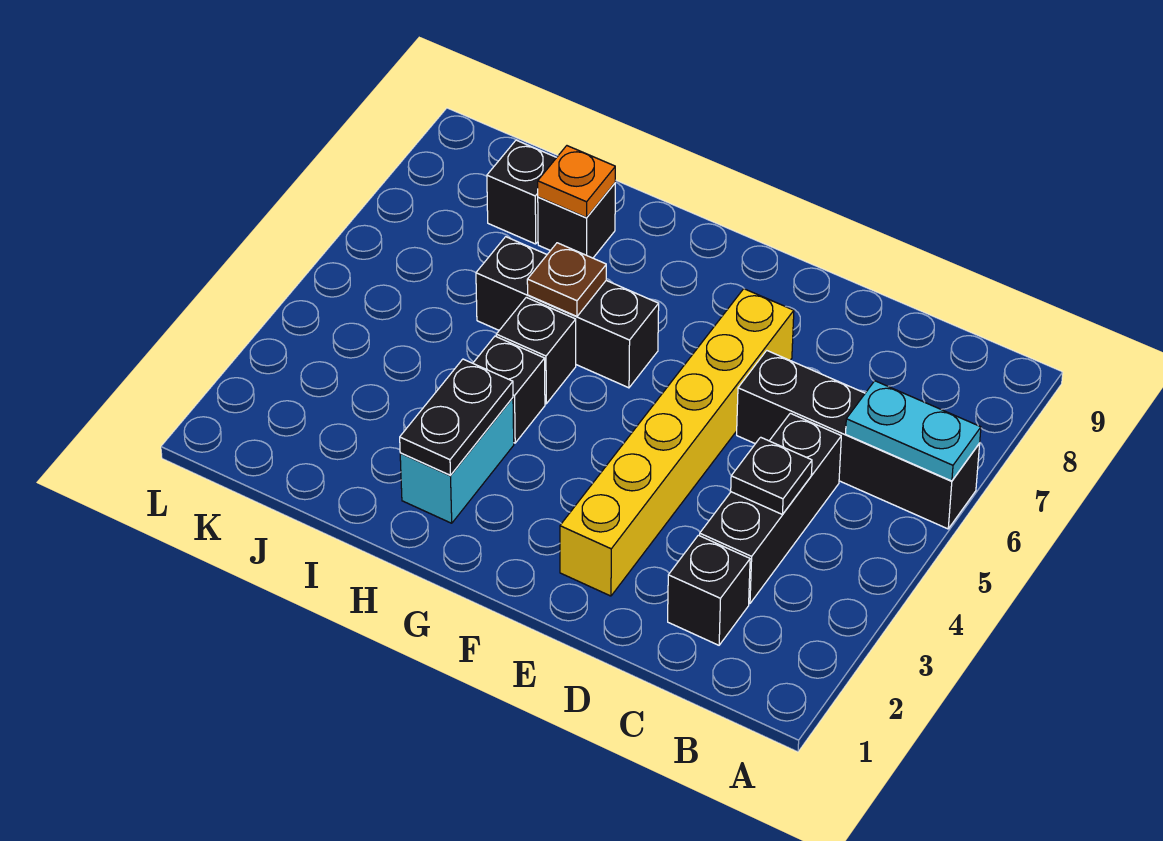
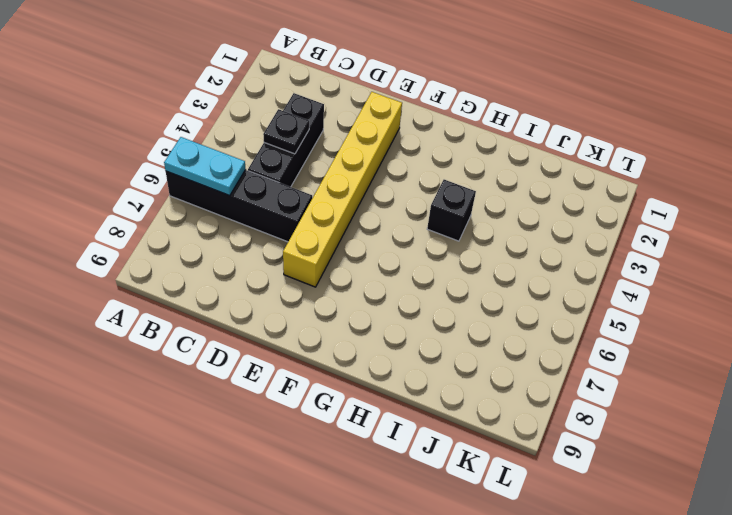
none -> black brick C2 level 1
none -> black brick G6:I6 level 1
none -> cyan brick H2:H3 level 1

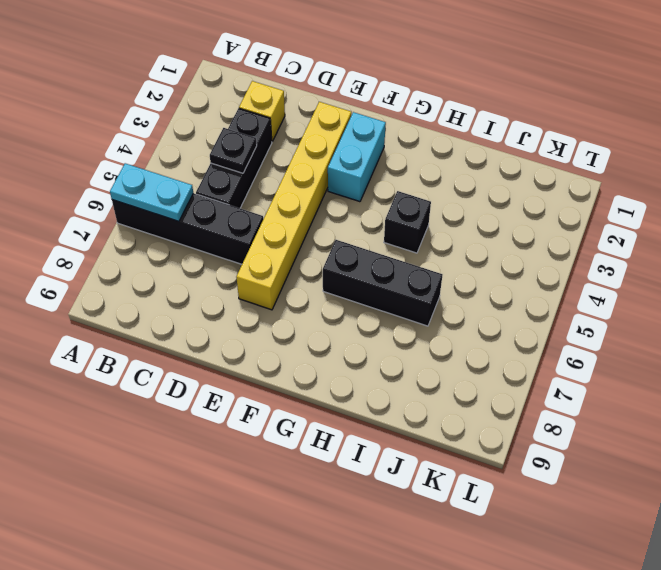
yellow brick C2 level 1 -> black brick C2 level 1
cyan brick F2:F3 level 1 -> cyan brick H2:H3 level 1
none -> black brick H5 level 1
none -> black brick I8 level 1
none -> black brick J8 level 1

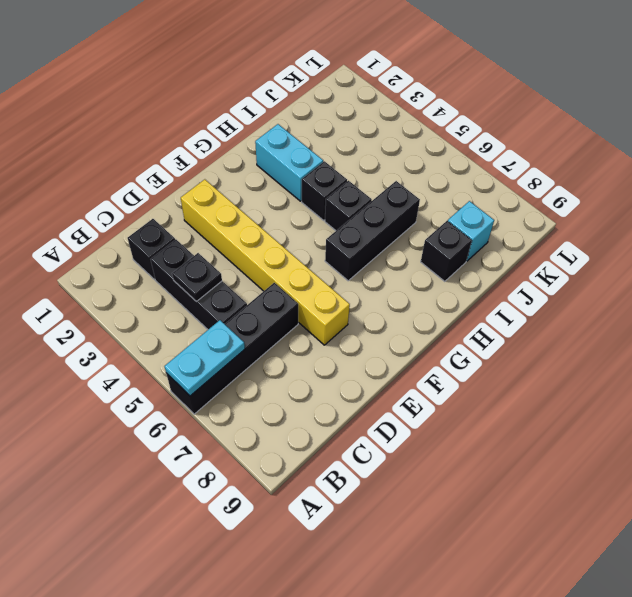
cyan brick J8 level 1 -> black brick J8 level 1
none -> black plate H2:H3 level 2
none -> brown plate H6 level 2
none -> orange plate I8 level 2

